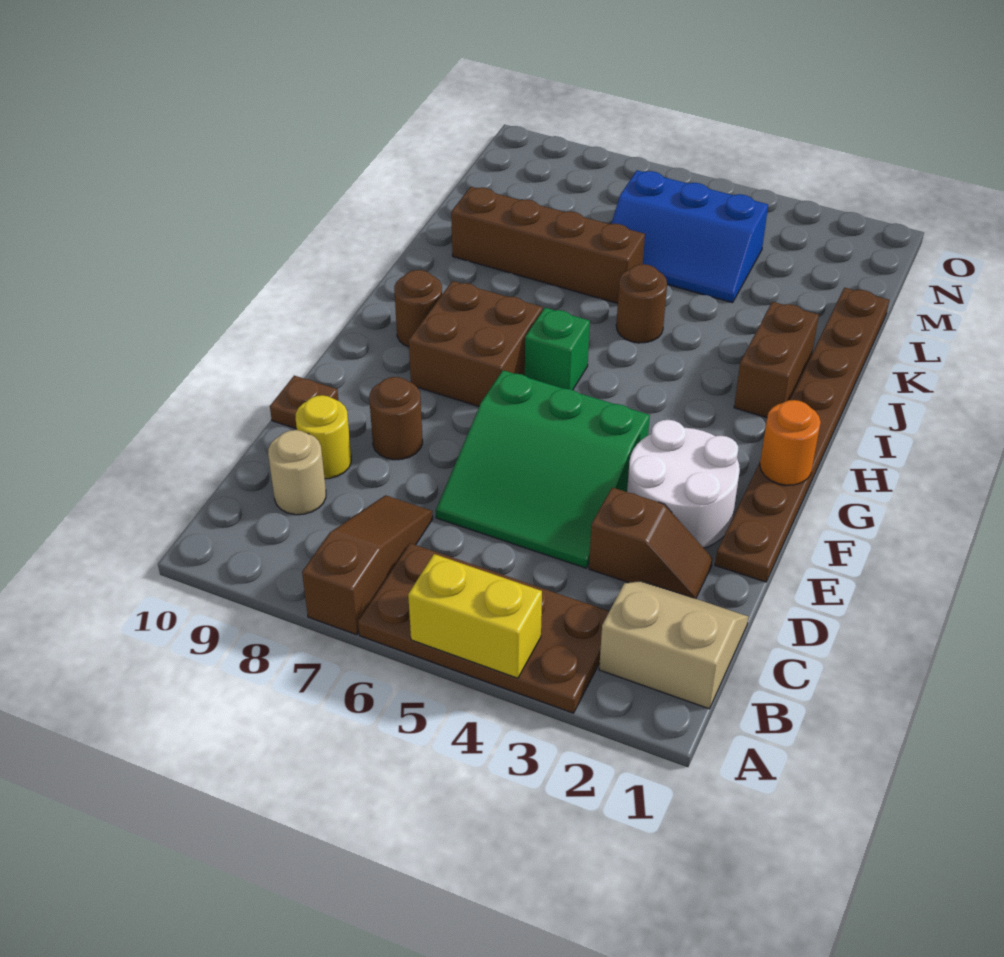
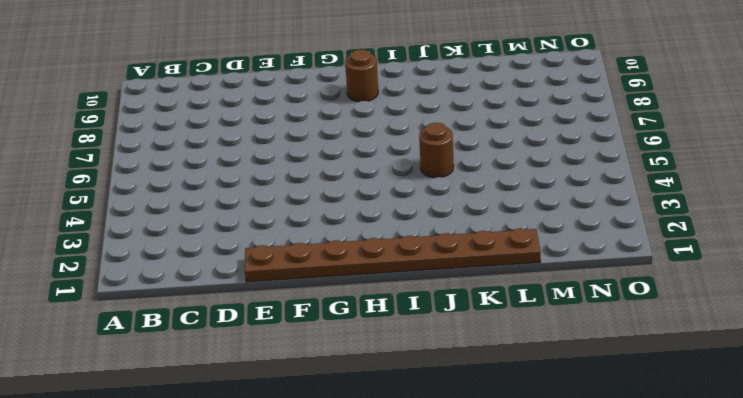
none -> brown plate A3:B6 level 1
none -> brown slope A7:C7 level 1 top A
none -> tan slope B1:C2 level 1 top B

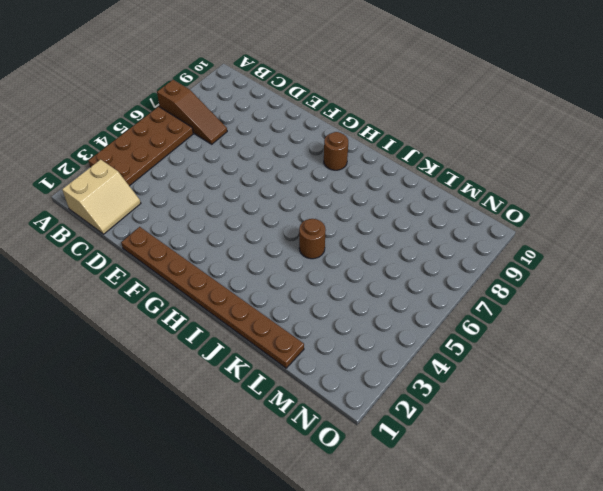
none -> tan round brick C9 level 1
none -> brown slope D2:D3 level 1 top 3
none -> green slope D4:F6 level 1 top F

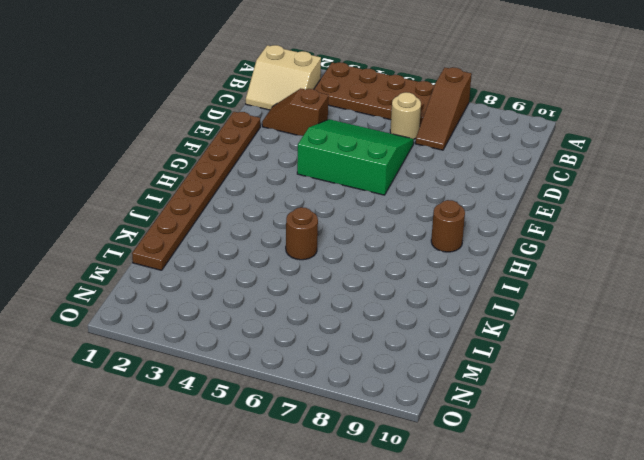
tan round brick C6 level 1 -> tan round brick C9 level 1
none -> yellow round brick D9 level 1
none -> white round brick E2:F3 level 1
none -> brown round brick E8 level 1

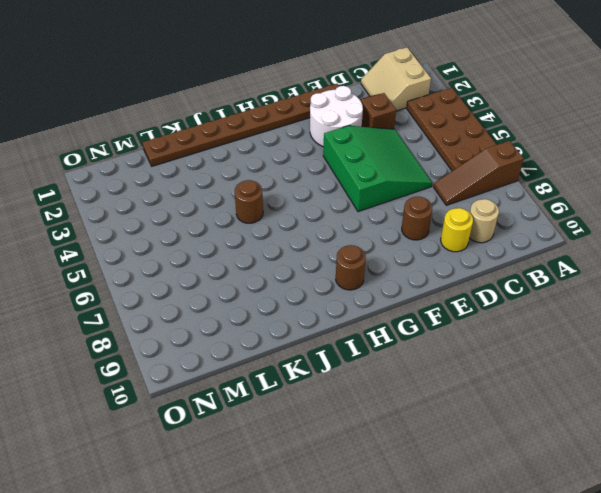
none -> brown plate E10 level 1
none -> brown brick G7:H8 level 1
none -> green brick H6 level 1

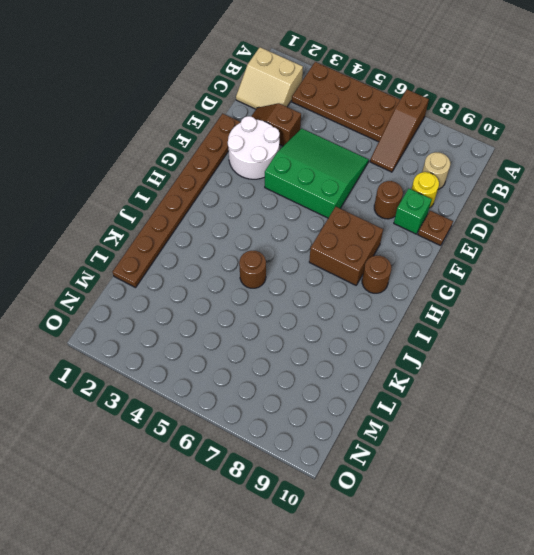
green brick E9 level 1 -> green brick H6 level 1
none -> brown brick I2:J2 level 1
none -> brown brick K6:K9 level 1
none -> blue slope L4:M6 level 1 top M

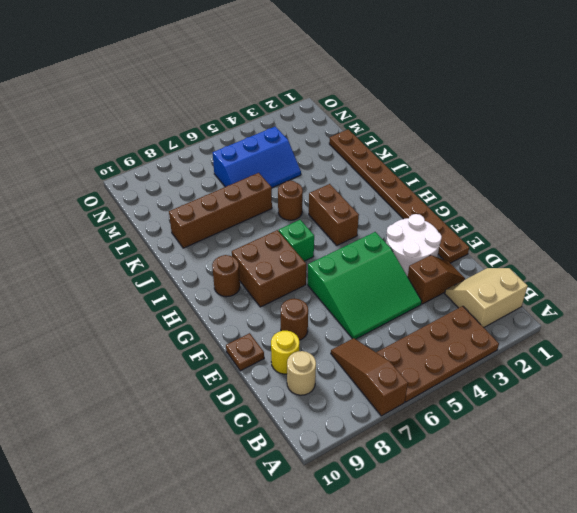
brown brick H4:I4 level 1 -> brown brick I2:J2 level 1
none -> yellow brick A4:A5 level 2
none -> orange round brick G1 level 2

